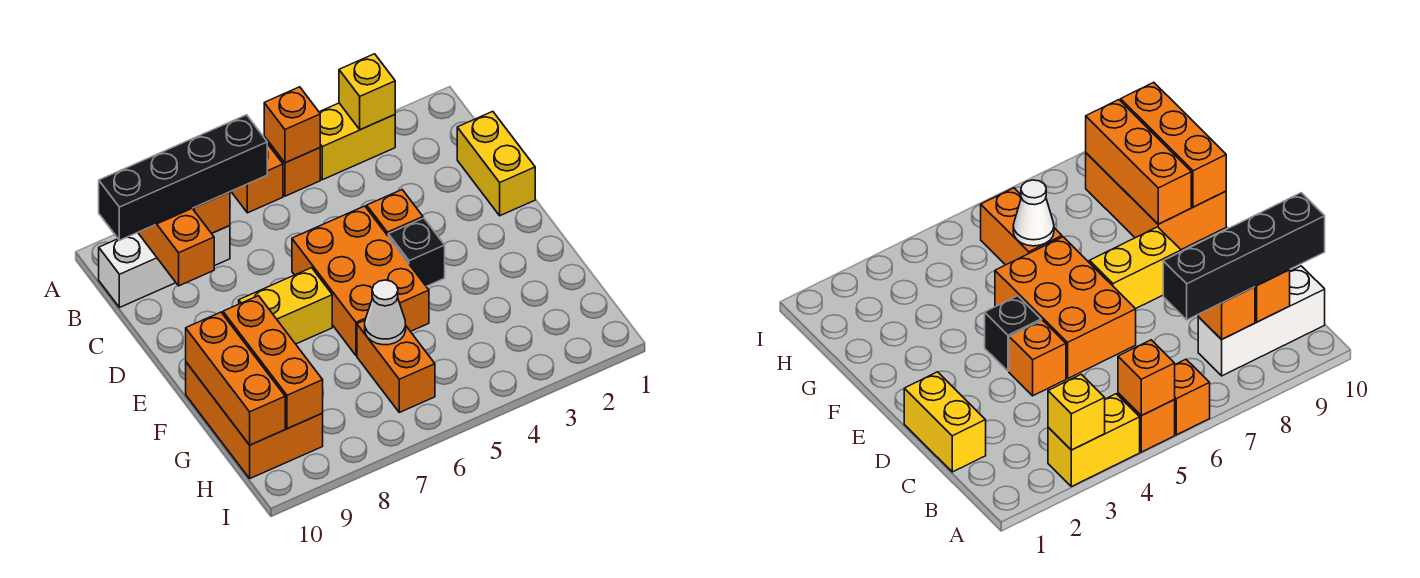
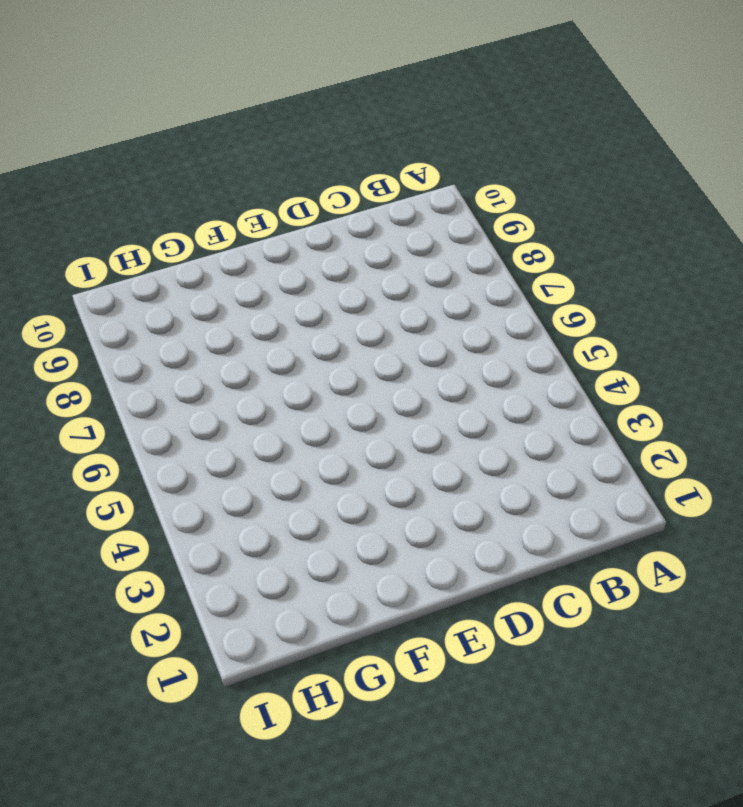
none -> yellow brick A3:A4 level 1
none -> orange brick A5 level 1
none -> orange brick A6 level 1

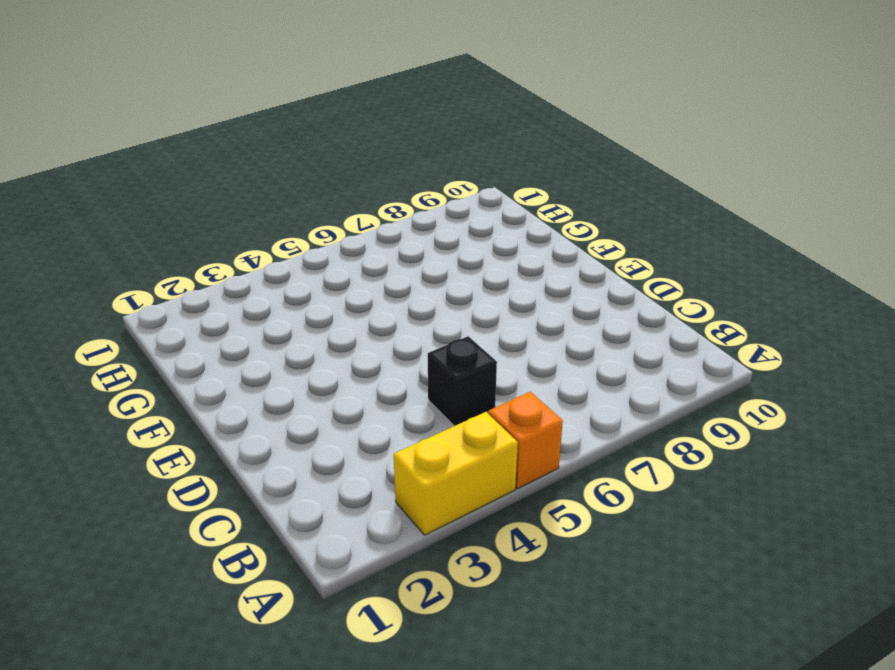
black brick C5 level 1 -> black brick E4 level 1
none -> orange brick A6 level 1
none -> white brick B8:B10 level 1
none -> yellow brick C1:D1 level 1

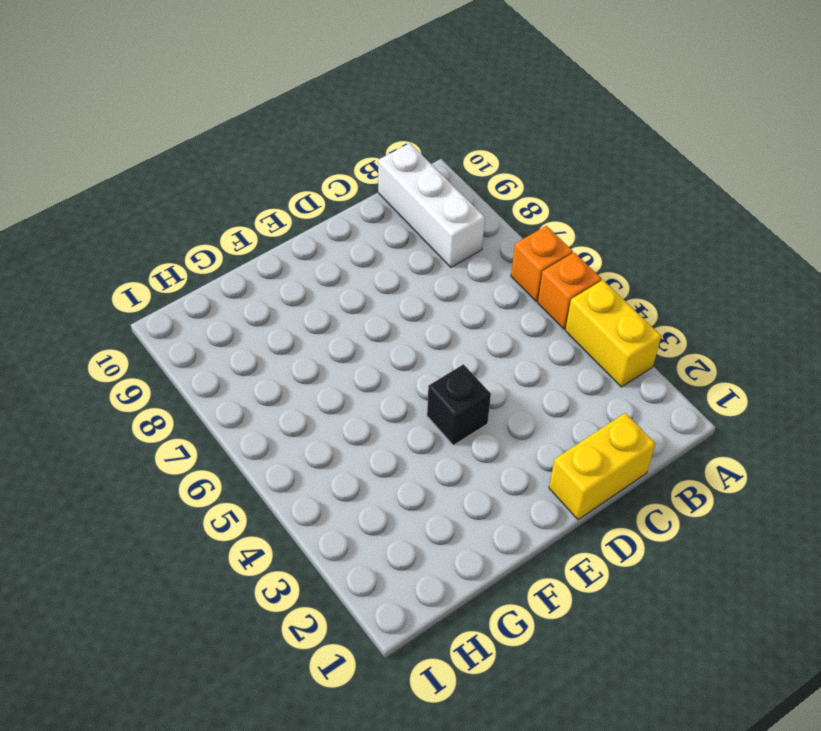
none -> orange brick D4 level 1
none -> orange brick D5:F6 level 1
none -> yellow brick E7:E8 level 1

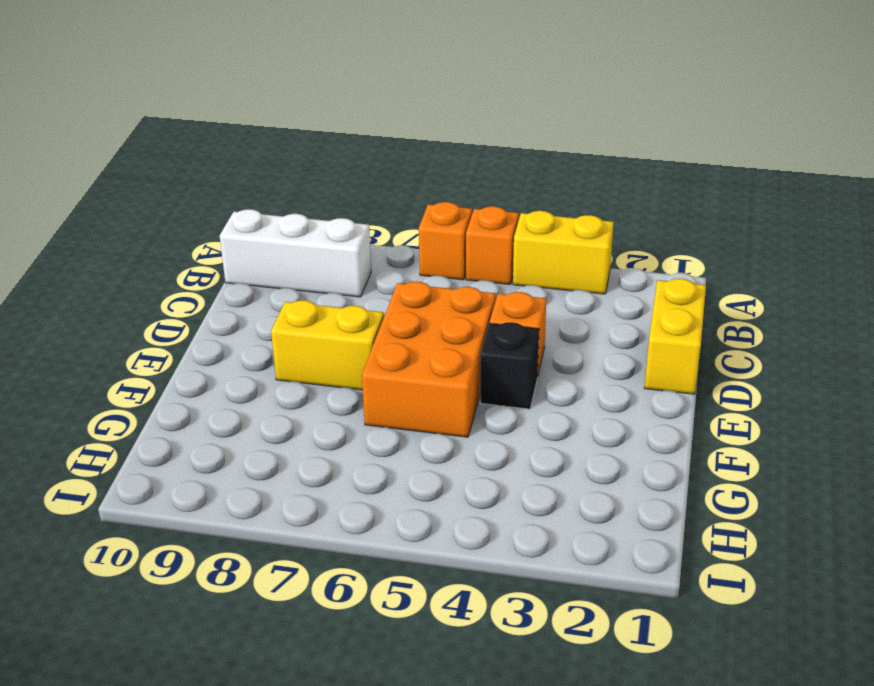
none -> orange brick F9:H10 level 1
none -> orange brick G6:H6 level 1
none -> yellow brick A3 level 2

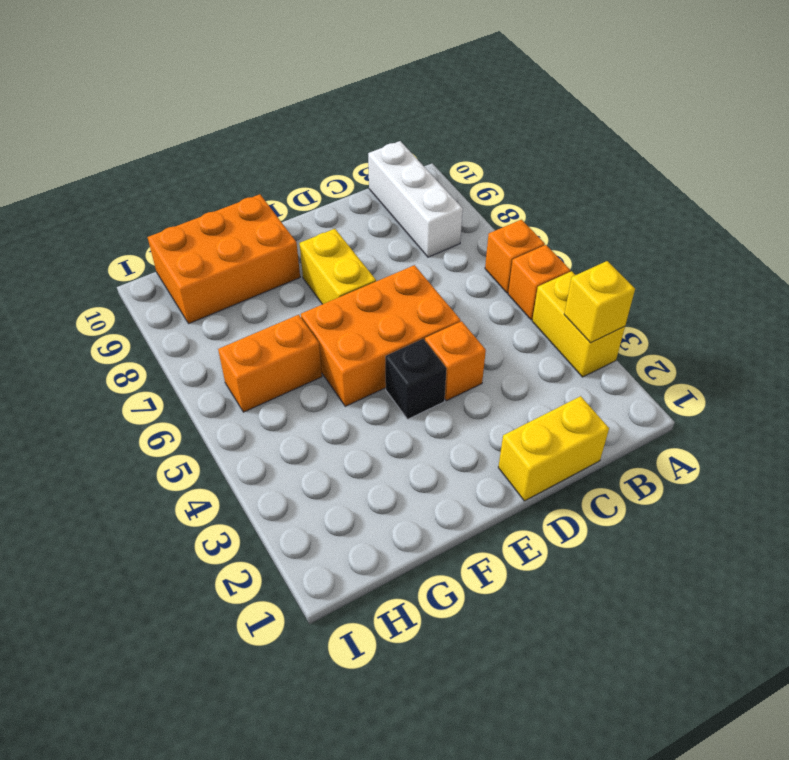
none -> orange brick A5 level 2
none -> orange brick B8 level 2
none -> orange brick B9:C9 level 2

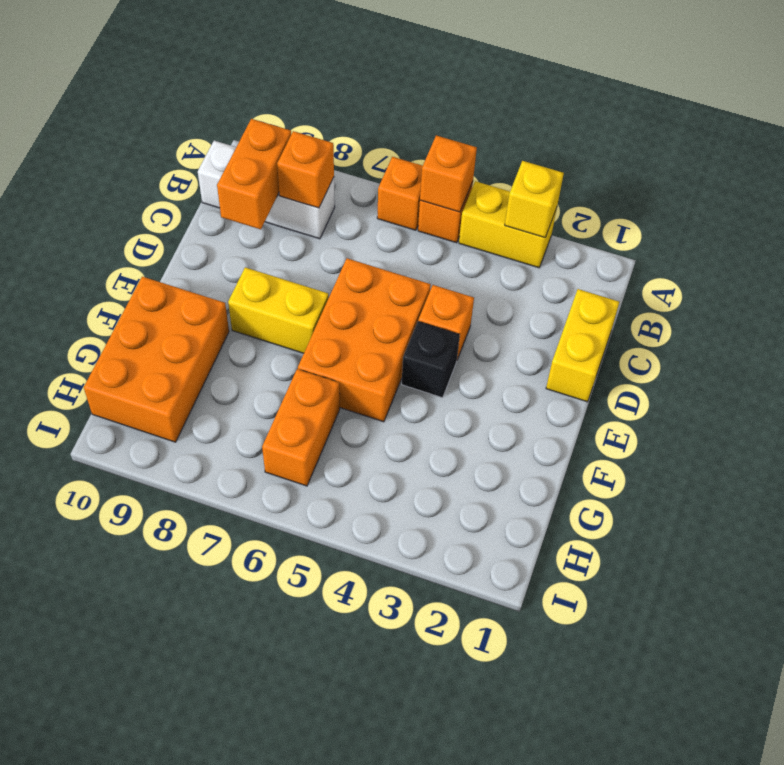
none -> orange brick F9:H9 level 2
none -> orange brick F10:H10 level 2
none -> white cone G6 level 2

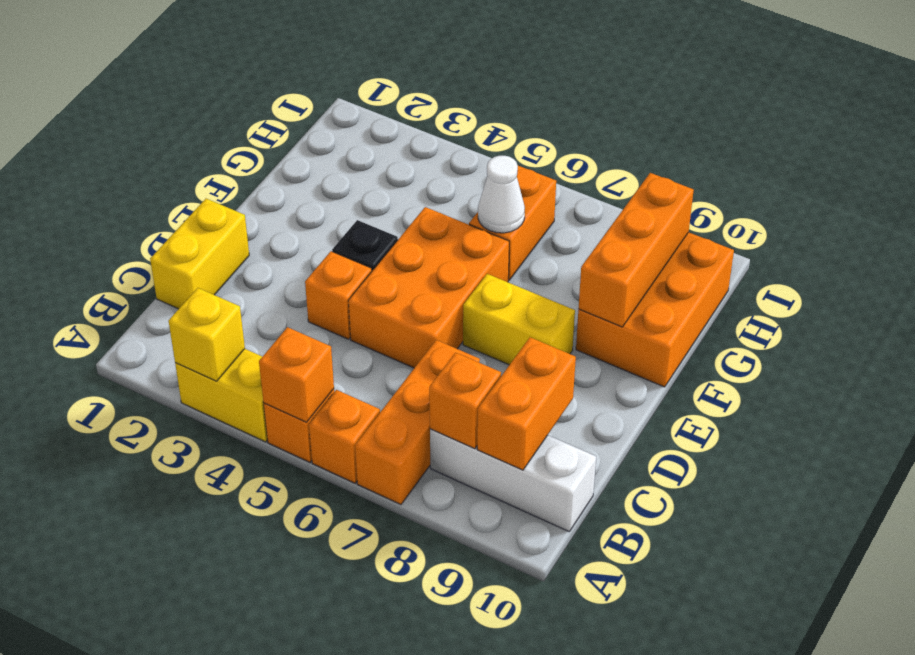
orange brick A7:C7 level 1 -> orange brick F10:H10 level 2
none -> black brick B7:B10 level 3

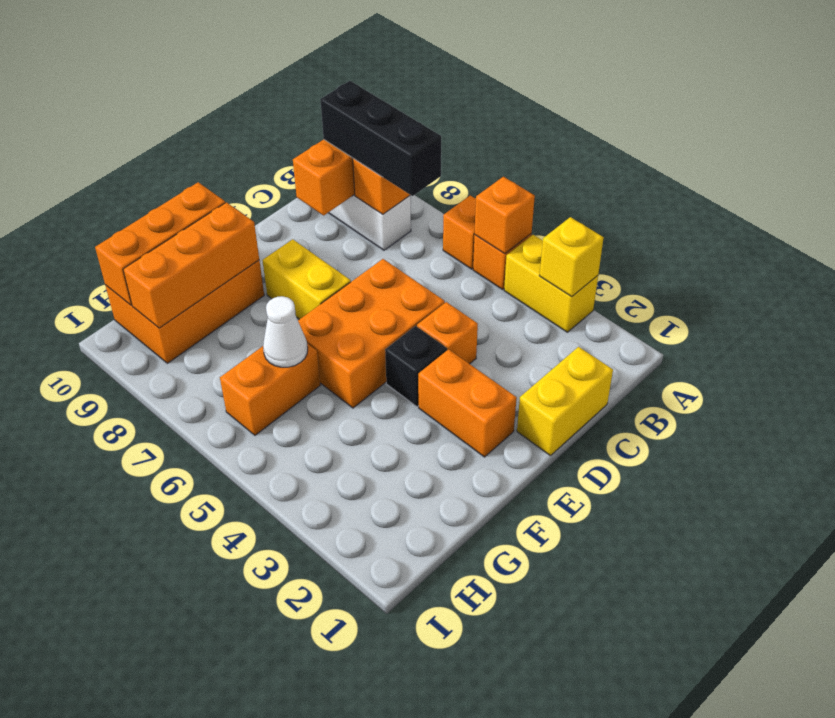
black brick B7:B9 level 3 -> black brick B7:B10 level 3
orange brick E2:E3 level 1 -> none

